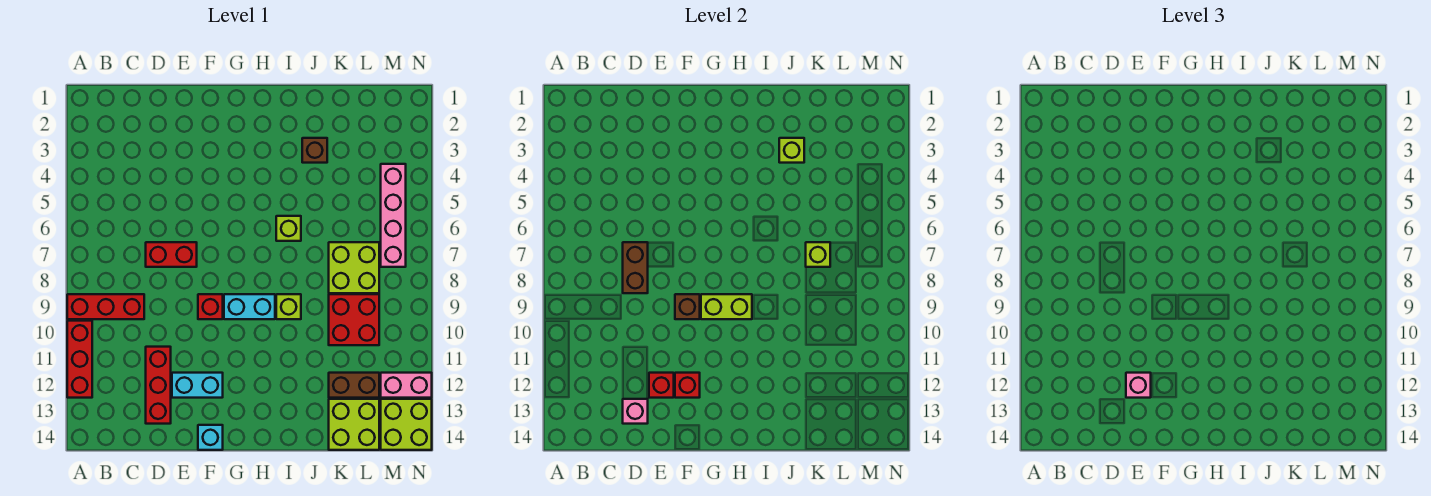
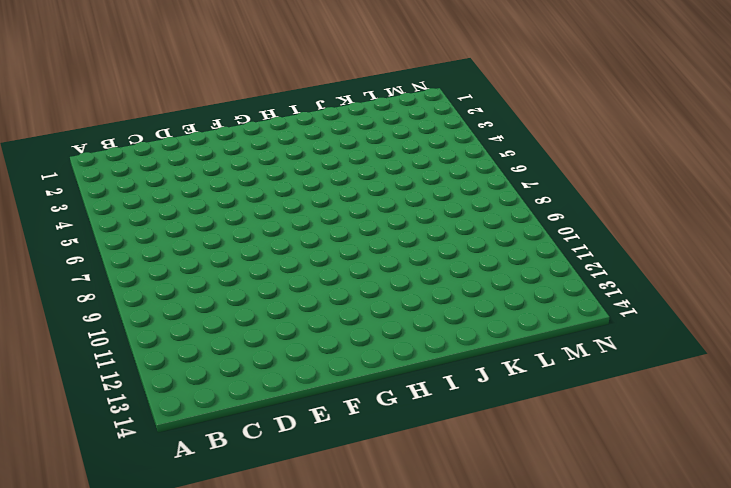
none -> red brick A9:C9 level 1
none -> red brick A10:A12 level 1
none -> red brick D7:E7 level 1

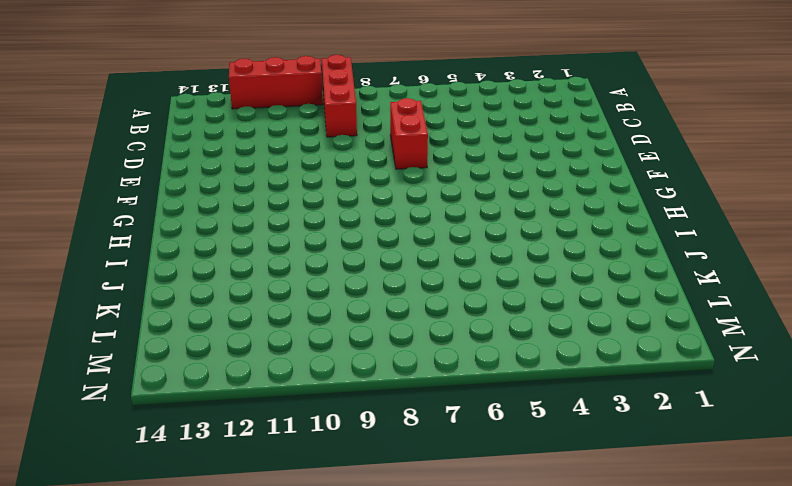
none -> red brick D11:D13 level 1
none -> cyan brick E12:F12 level 1
none -> red brick F9 level 1

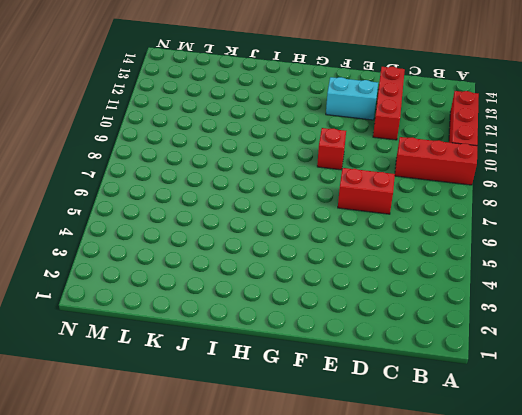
none -> cyan brick F14 level 1
none -> cyan brick G9:H9 level 1
none -> lime brick I6 level 1

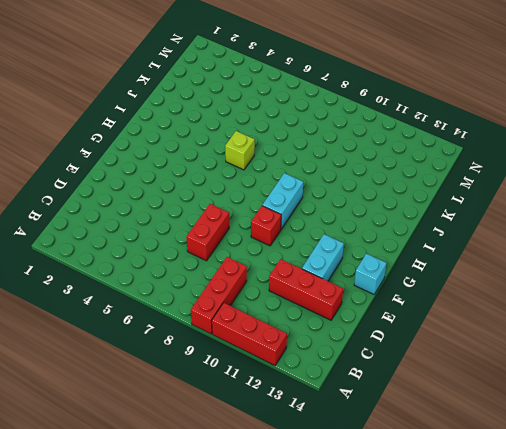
none -> lime brick I9 level 1
none -> brown brick J3 level 1
none -> lime brick K7:L8 level 1

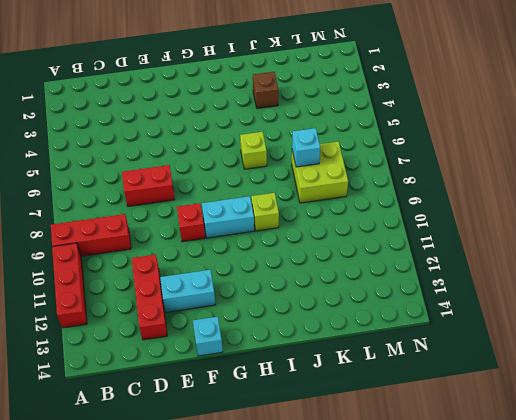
cyan brick K7 level 2 -> lime brick K7 level 2
none -> red brick K9:L10 level 1
none -> brown brick K12:L12 level 1
none -> lime brick K13:L14 level 1

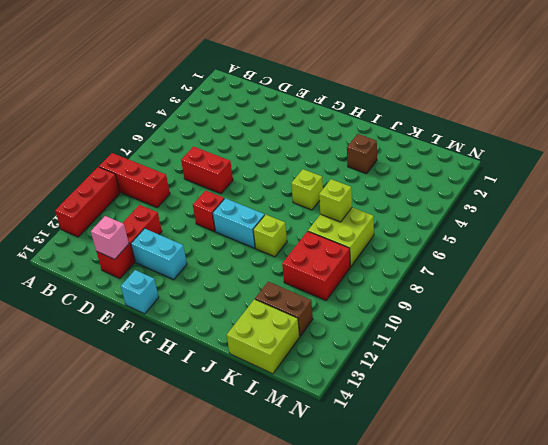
none -> pink brick M4:M7 level 1
none -> pink brick M12:N12 level 1
none -> lime brick M13:N14 level 1

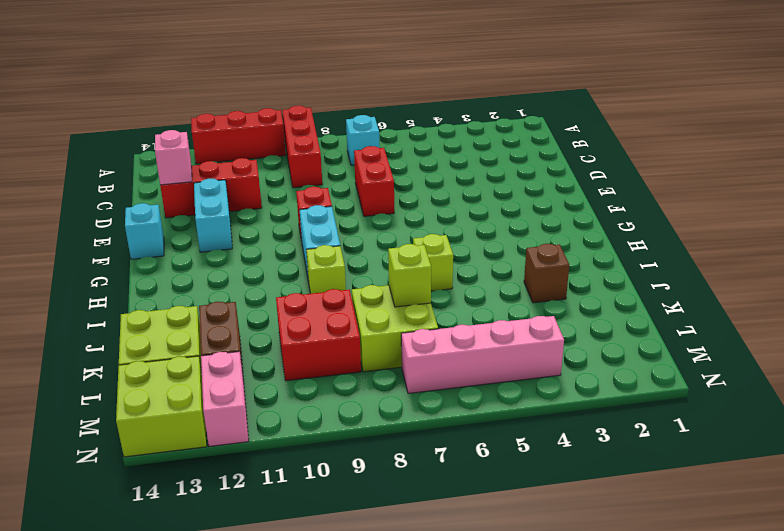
cyan brick B7 level 1 -> none
none -> brown brick D7:D8 level 2
none -> red brick E12 level 2
none -> brown brick F9 level 2

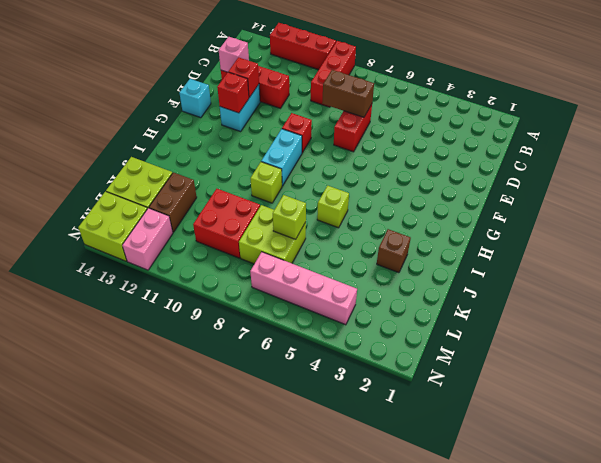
none -> brown brick F9 level 2
none -> lime brick G9:H9 level 2
none -> lime brick J3 level 2

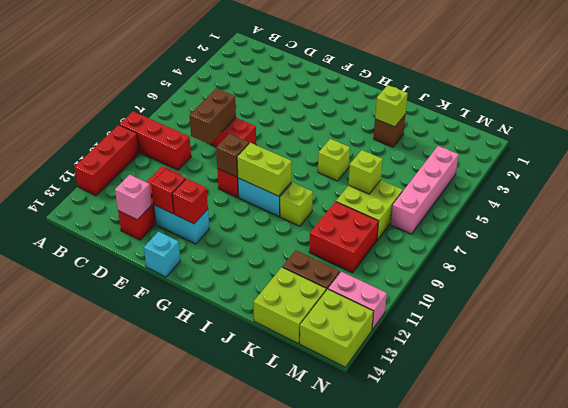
none -> pink brick E12 level 3

